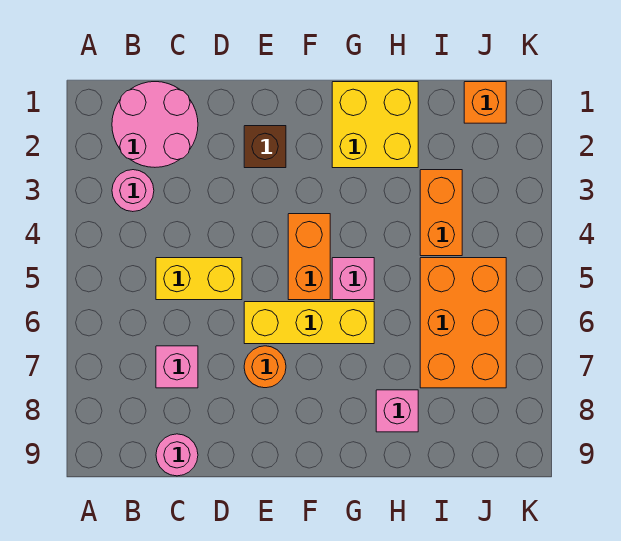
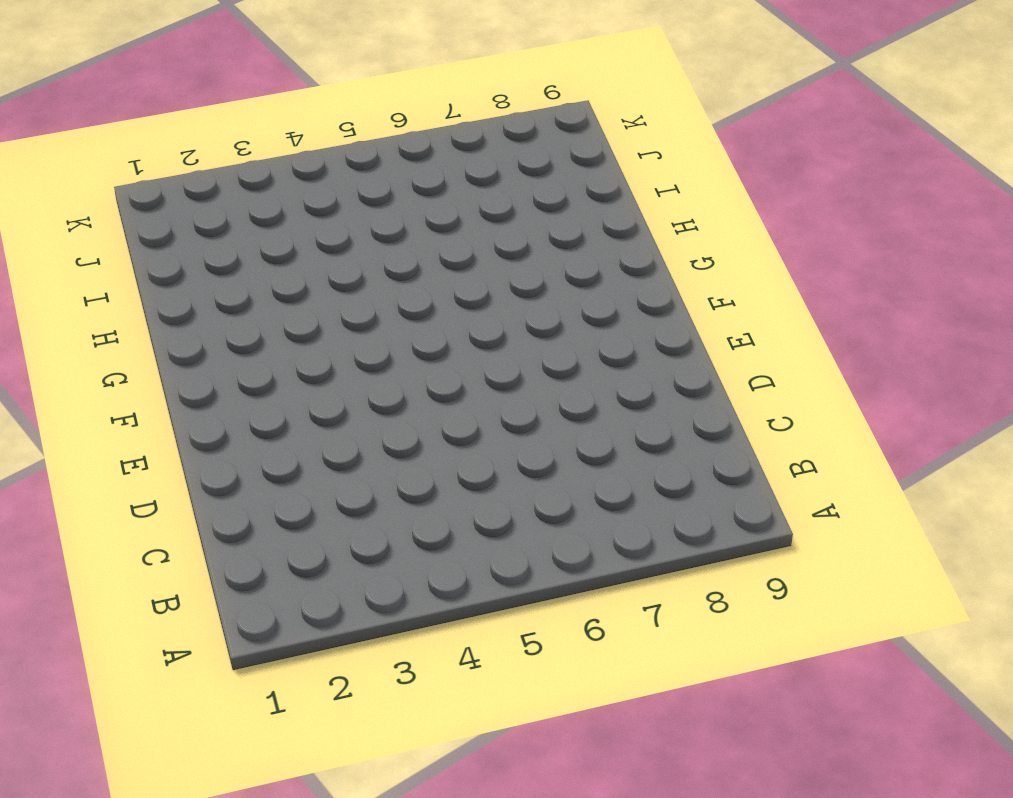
none -> pink round brick B1:C2 level 1
none -> pink round brick B3 level 1
none -> yellow brick C5:D5 level 1

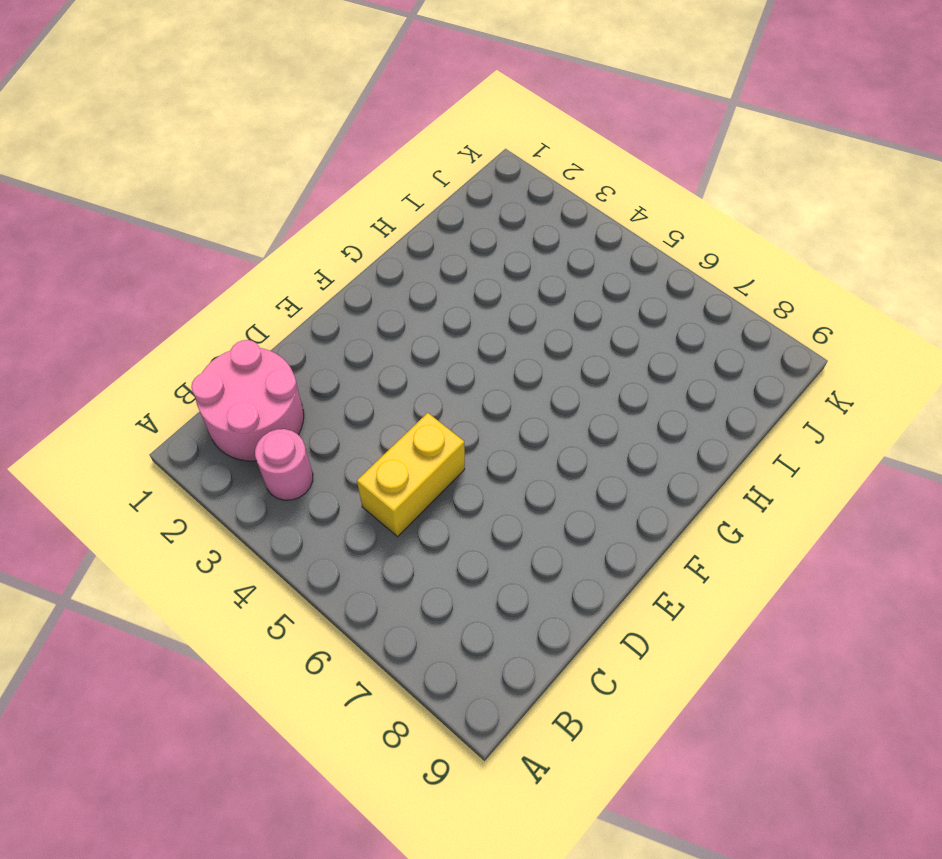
none -> pink brick C7 level 1
none -> pink round brick C9 level 1
none -> brown brick E2 level 1

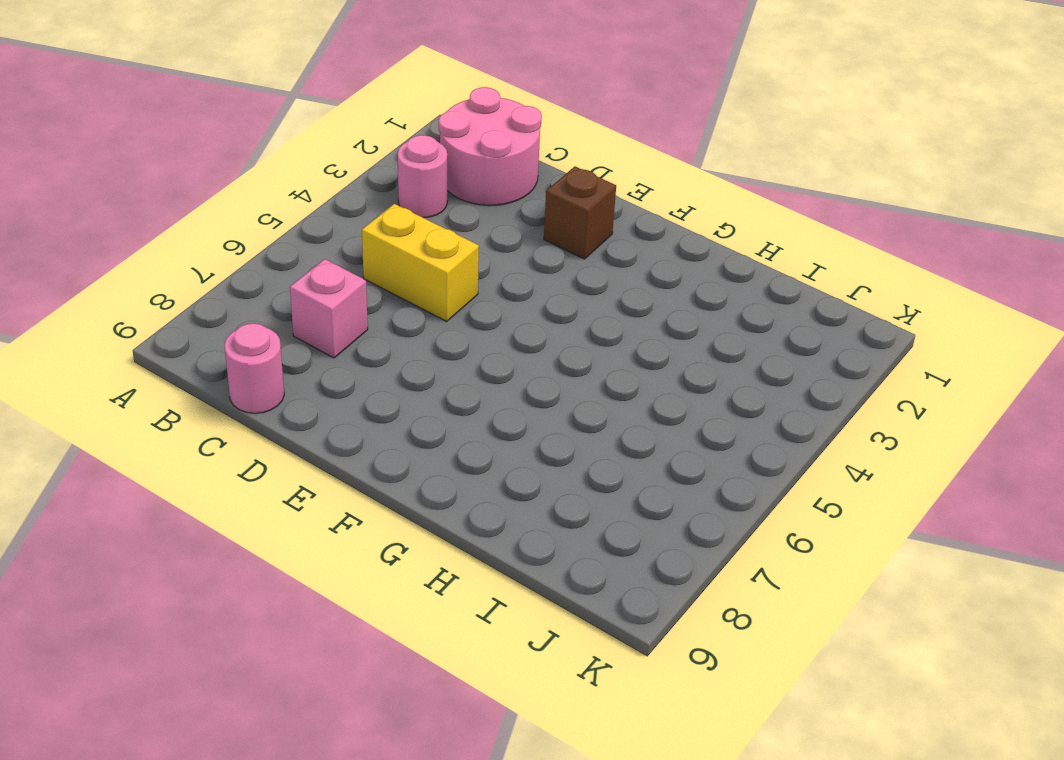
none -> yellow brick E6:G6 level 1
none -> orange round brick E7 level 1
none -> orange brick F4:F5 level 1

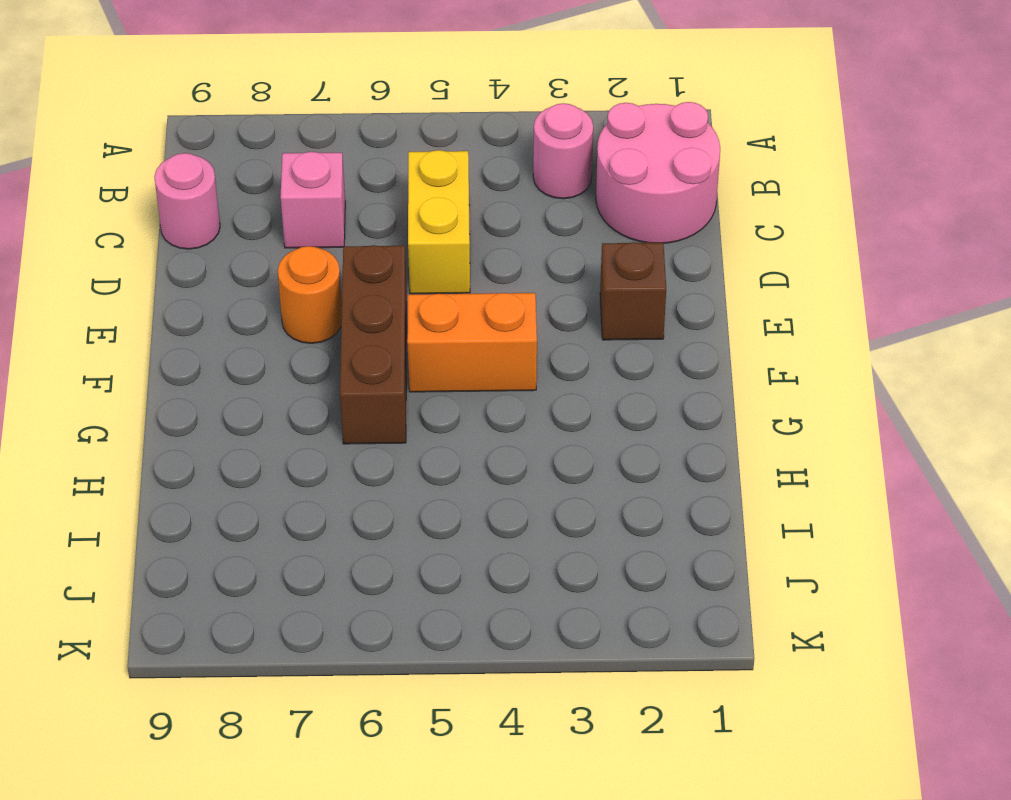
brown brick E6:G6 level 1 -> yellow brick E6:G6 level 1
none -> yellow brick G1:H2 level 1
none -> pink brick G5 level 1
none -> pink brick H8 level 1

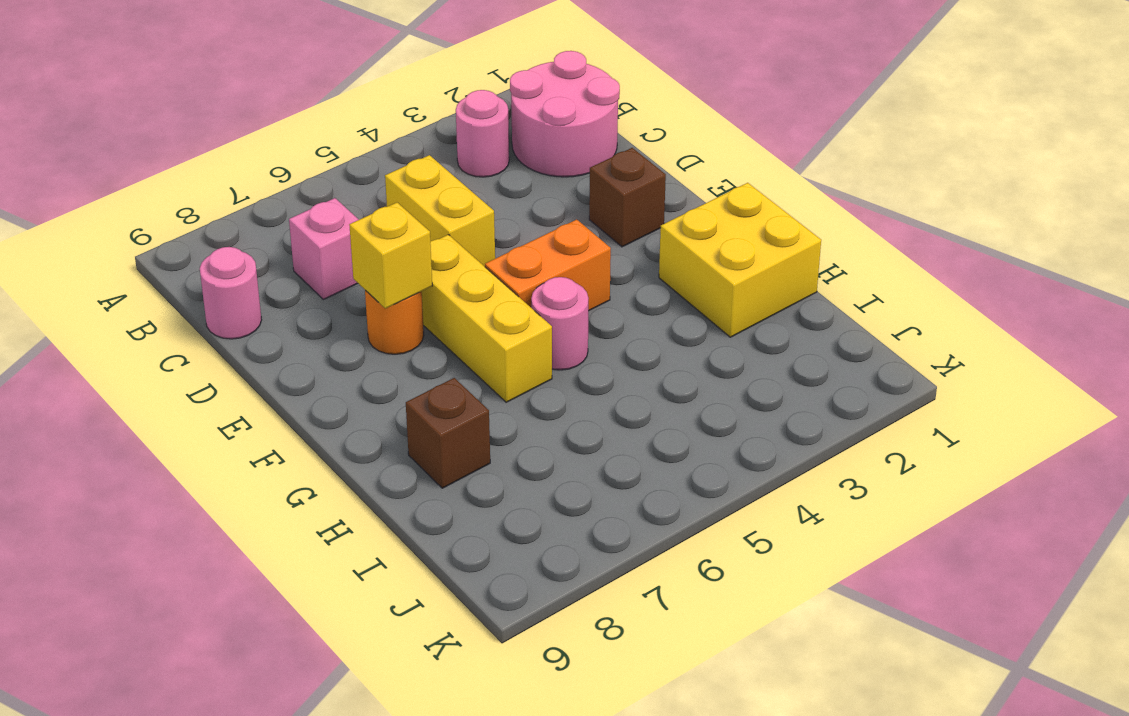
yellow brick E7 level 2 -> none
pink round brick G5 level 1 -> pink brick G5 level 1
brown brick H8 level 1 -> pink brick H8 level 1
none -> orange brick I3:I4 level 1
none -> orange brick I5:J7 level 1
none -> orange brick J1 level 1

